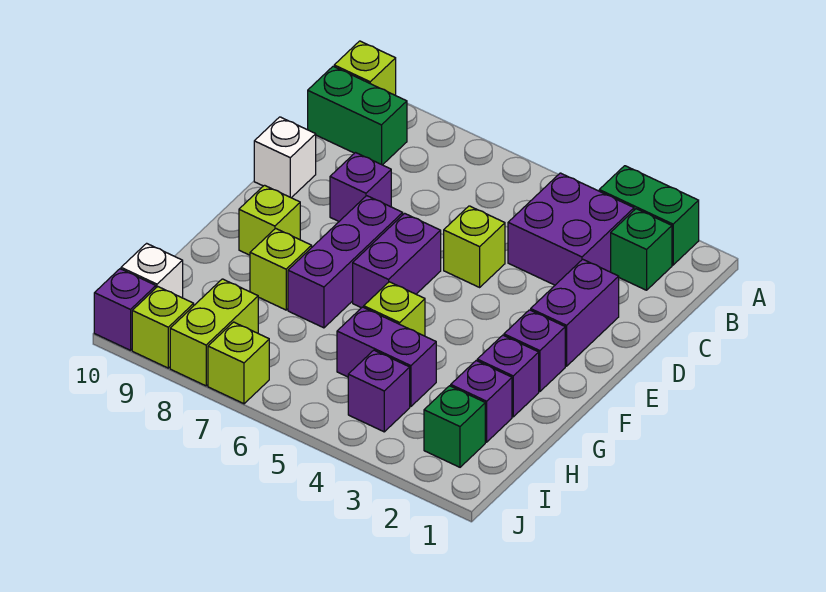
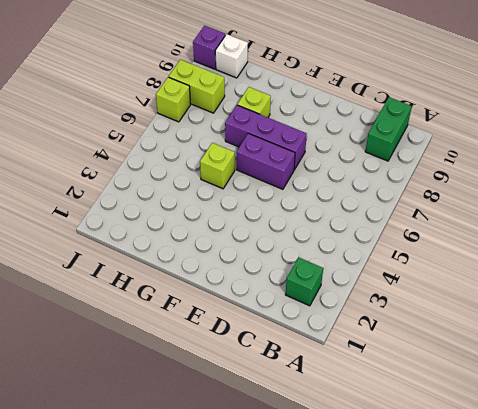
none -> green brick A2:A3 level 1
none -> lime brick A10 level 1
none -> purple brick B3:C4 level 1

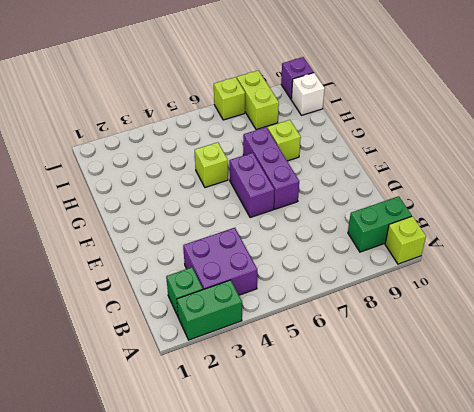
none -> purple brick D2:E2 level 1
none -> lime brick D5 level 1
none -> purple brick D8 level 1

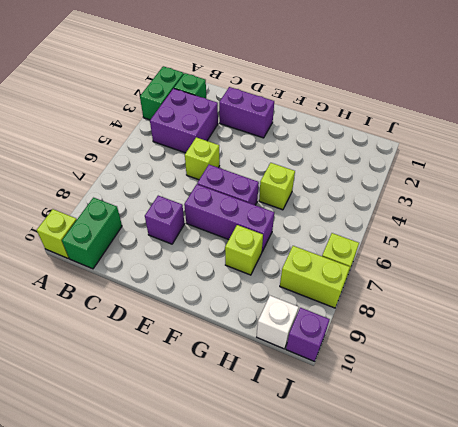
none -> white brick D10 level 1
none -> purple brick F2 level 1
none -> lime brick F9 level 1

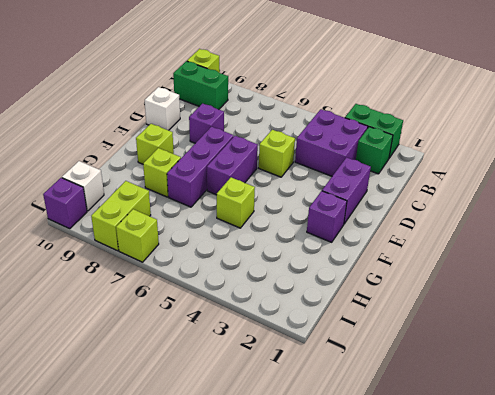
none -> purple brick G2 level 1
none -> purple brick H2 level 1
none -> purple brick H4:H5 level 1

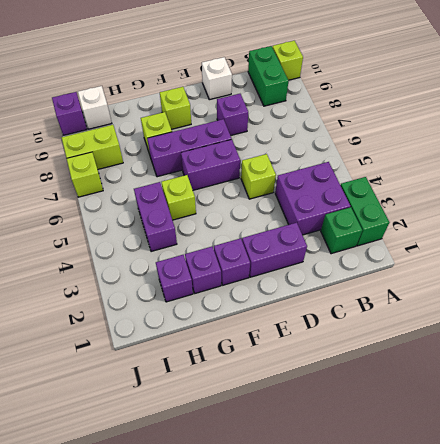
none -> green brick I2 level 1
none -> purple brick I4 level 1
none -> lime brick J9 level 1

